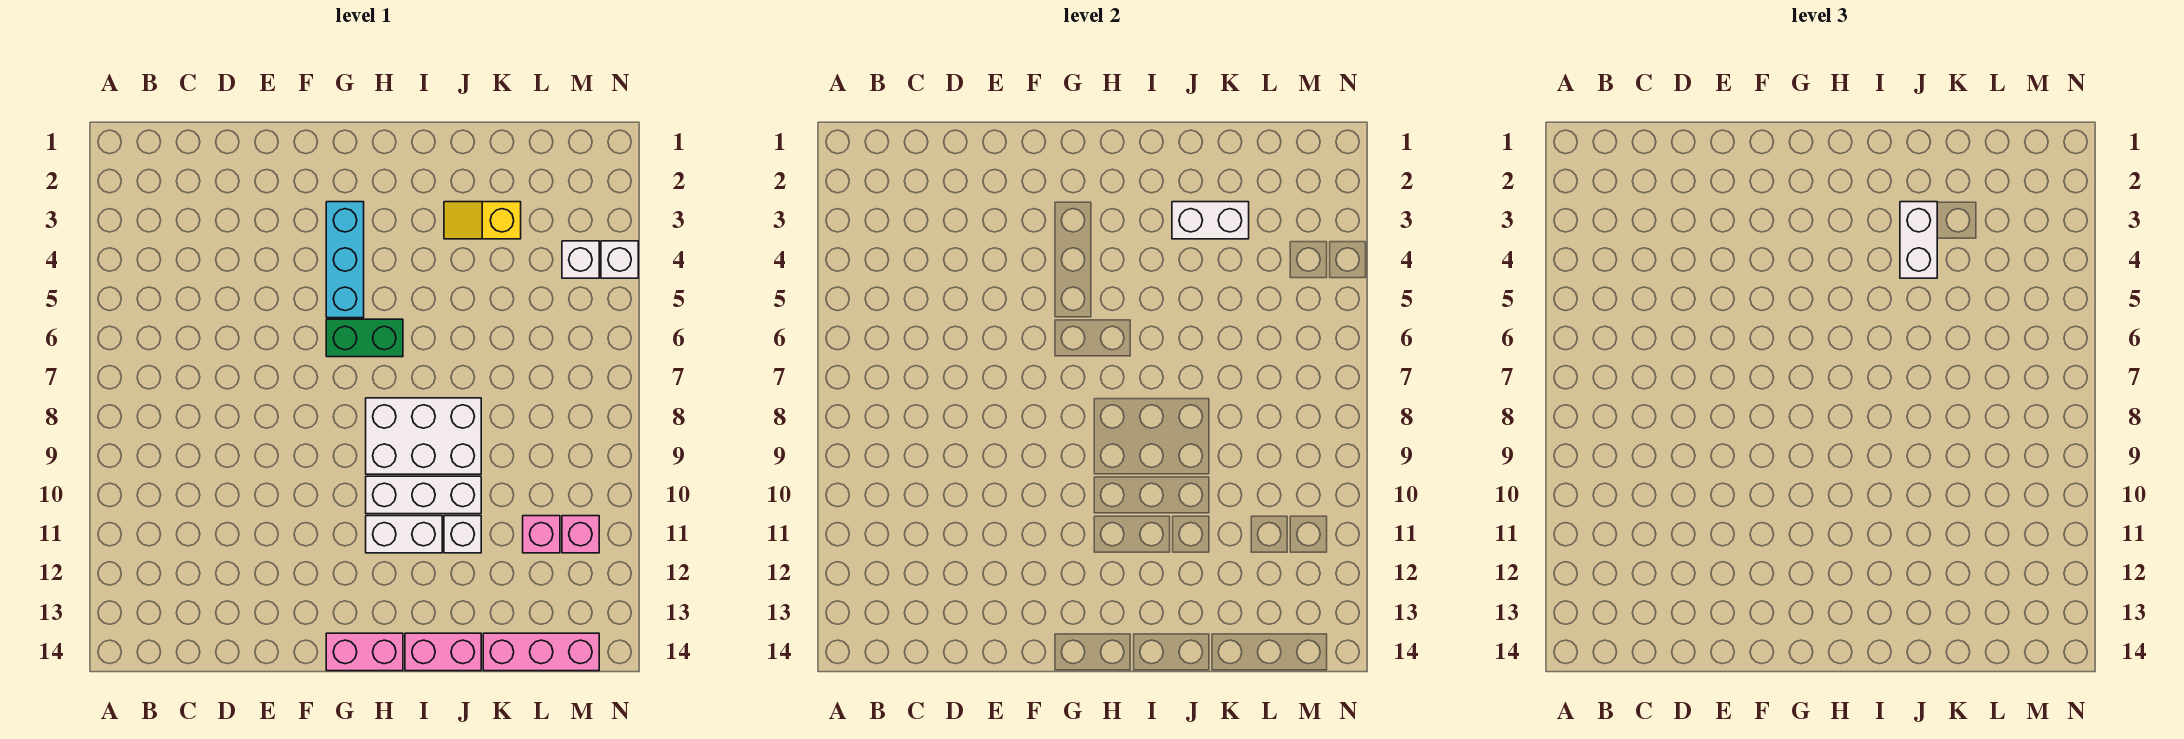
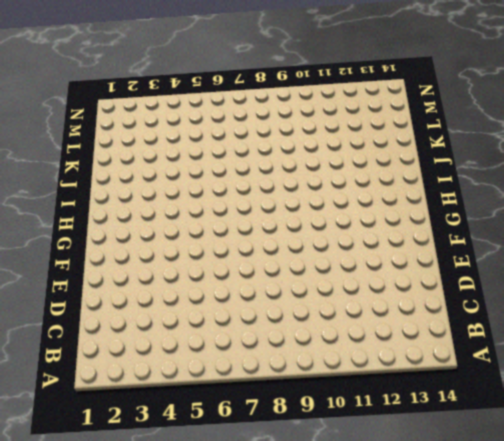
none -> cyan brick G3:G5 level 1
none -> green brick G6:H6 level 1
none -> pink brick G14:H14 level 1

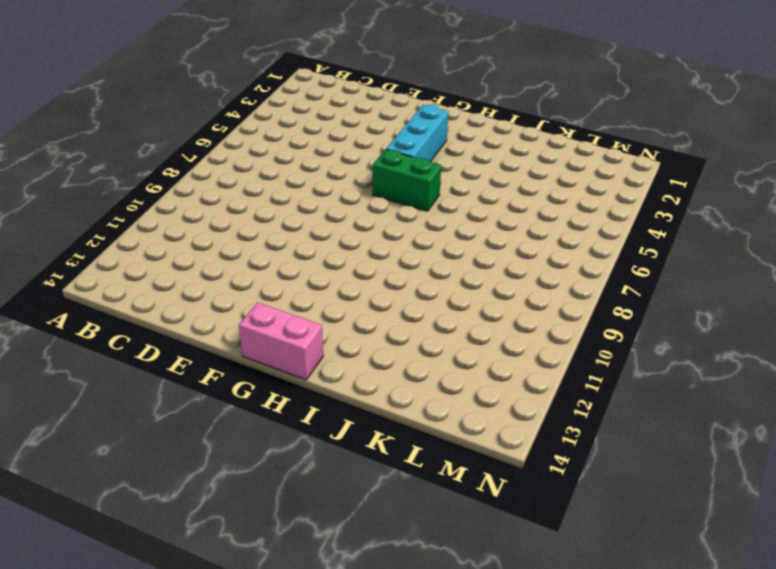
none -> white brick H8:J9 level 1
none -> white brick H10:J10 level 1
none -> white brick H11:I11 level 1

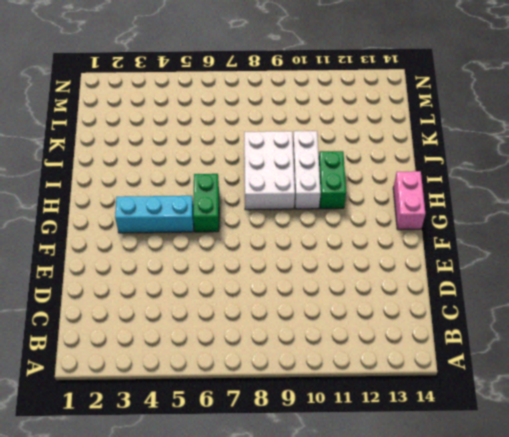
green brick H11:I11 level 1 -> white brick H11:I11 level 1
none -> pink brick I14:J14 level 1
none -> yellow slope J3:K3 level 1 top K
none -> white brick J11 level 1

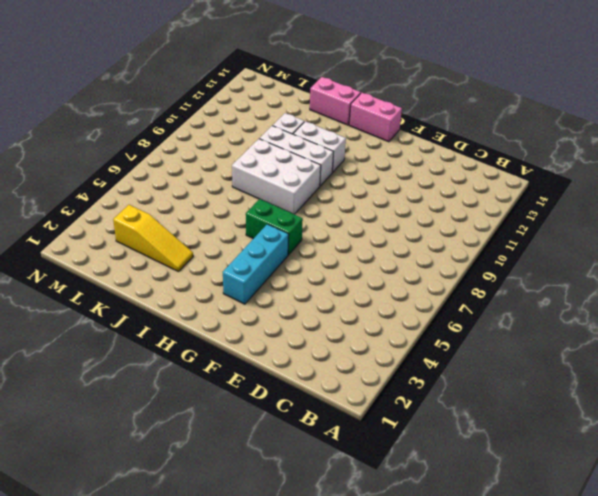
yellow slope J3:L3 level 1 top L -> yellow slope J3:K3 level 1 top K
none -> pink brick K14:M14 level 1
none -> pink brick L11 level 1
none -> white brick M4 level 1

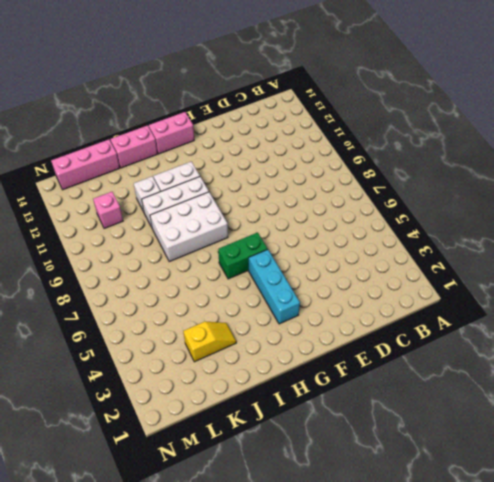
none -> white brick M4 level 1
none -> pink brick M11 level 1
none -> white brick N4 level 1

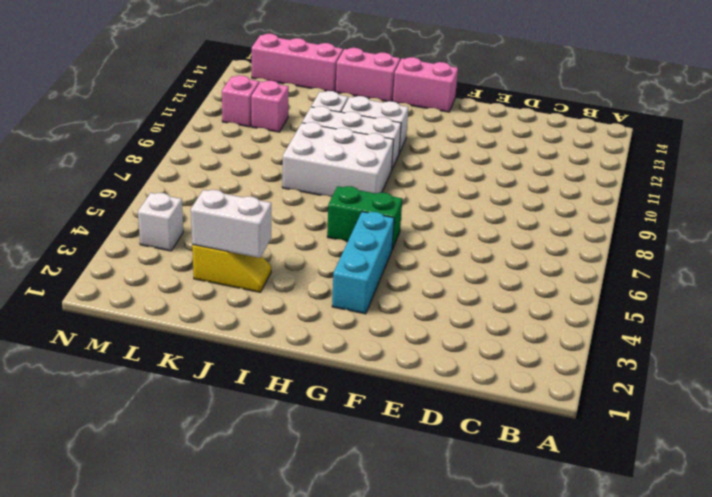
none -> white brick N4 level 1
none -> white brick J3:J4 level 3

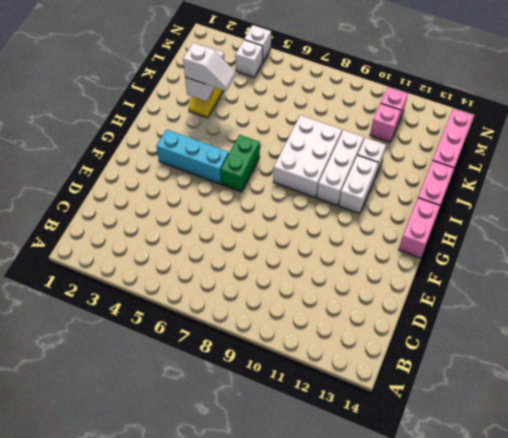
white slope J3:J4 level 3 top 3 -> white brick J3:J4 level 3

